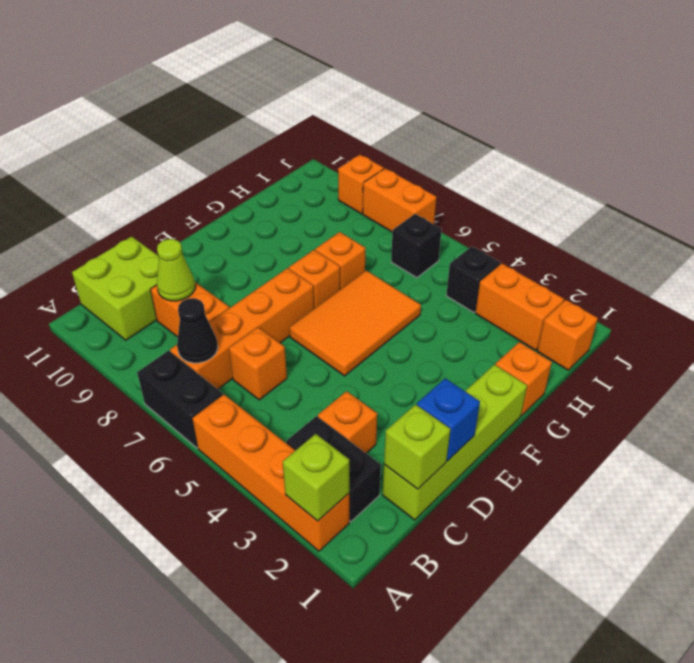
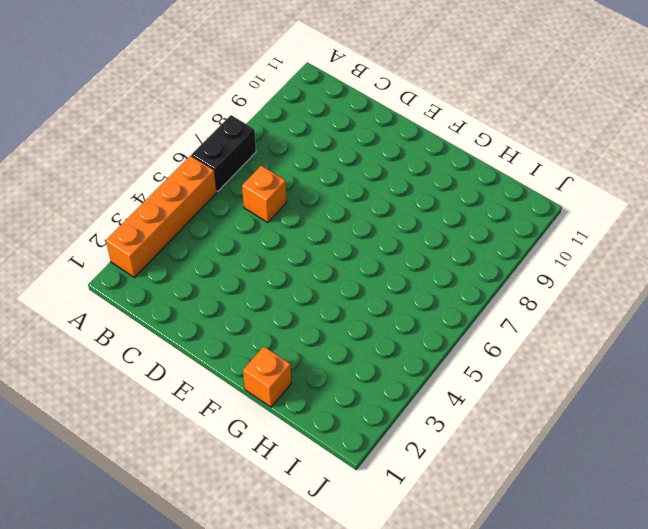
none -> black brick B2:B3 level 1
none -> orange brick B7:E7 level 1
none -> lime brick B10:C11 level 1

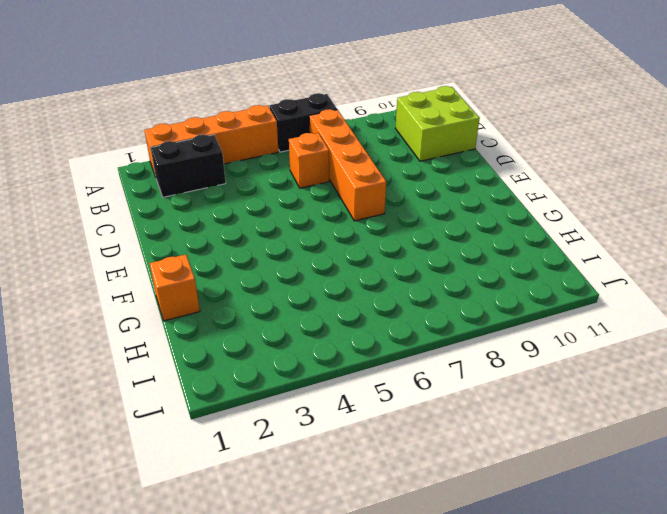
none -> lime brick C1:F1 level 1
none -> orange brick C3 level 1
none -> orange brick C8:C9 level 1

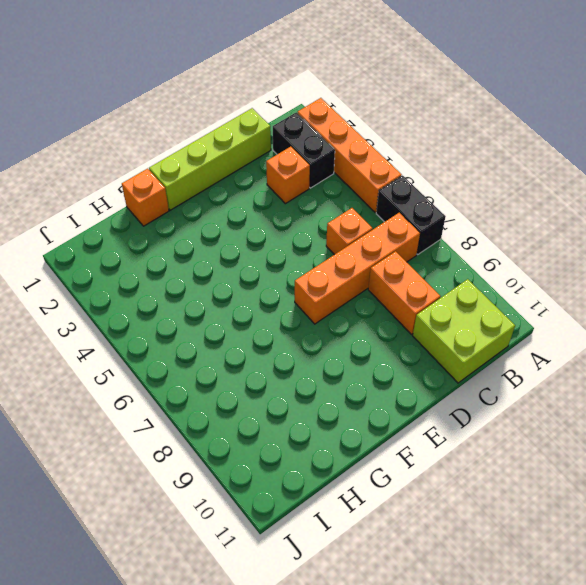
none -> orange tile E5:G6 level 1
none -> orange brick F7 level 1
none -> orange brick G7 level 1

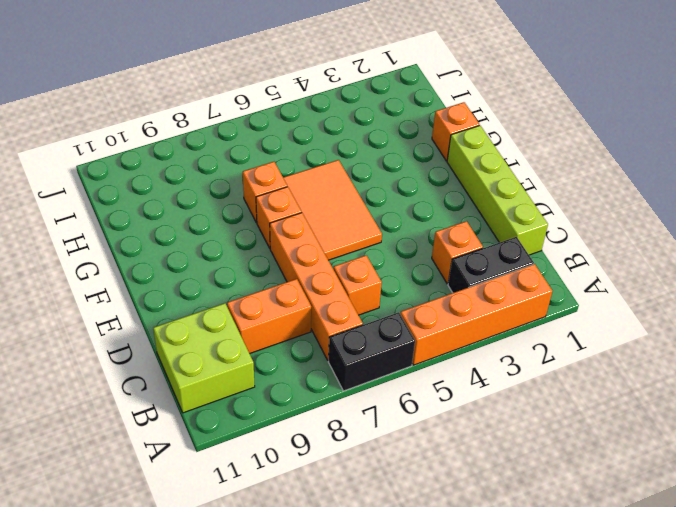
none -> orange brick I1 level 1
none -> orange brick I2:I3 level 1
none -> black brick I4 level 1

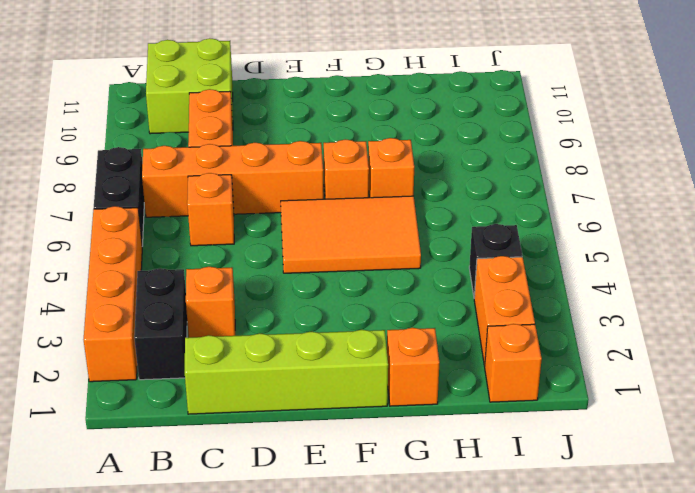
none -> black brick I6 level 1
none -> orange brick J7:J8 level 1
none -> orange brick J9 level 1

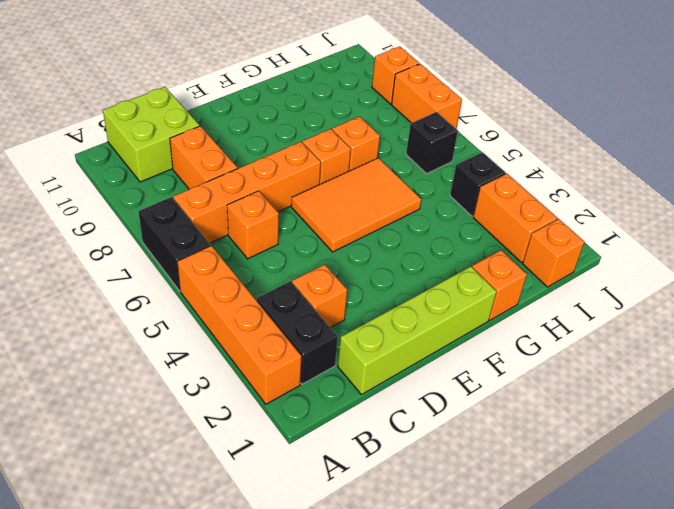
none -> lime brick A2 level 2
none -> black cone B7 level 2
none -> lime brick C1 level 2

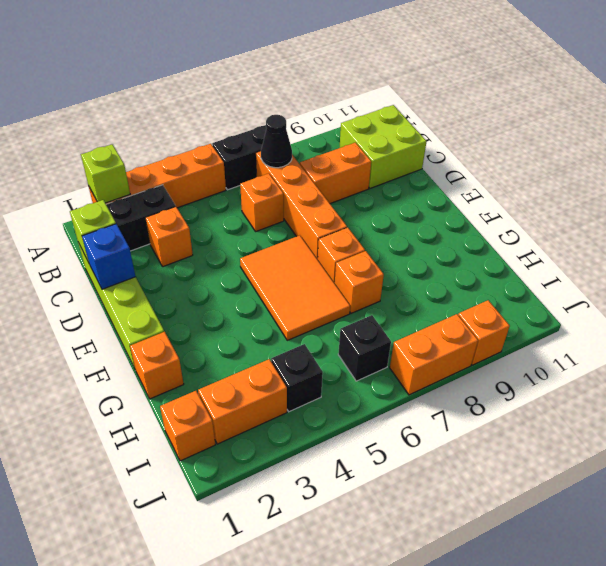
none -> lime cone C9 level 2

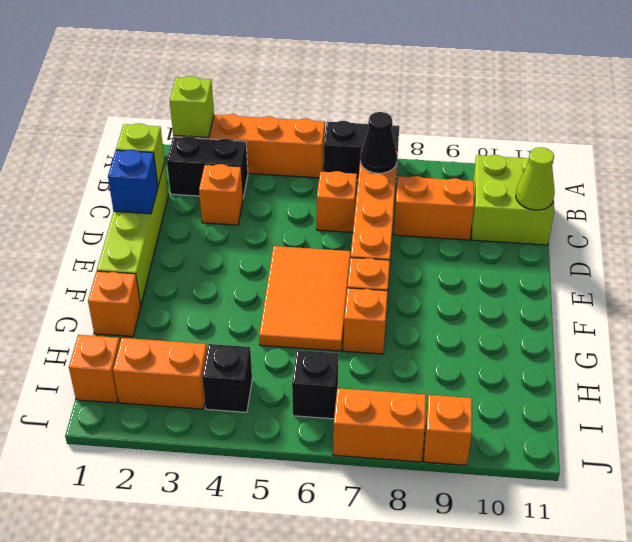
lime cone C11 level 2 -> lime cone C9 level 2

